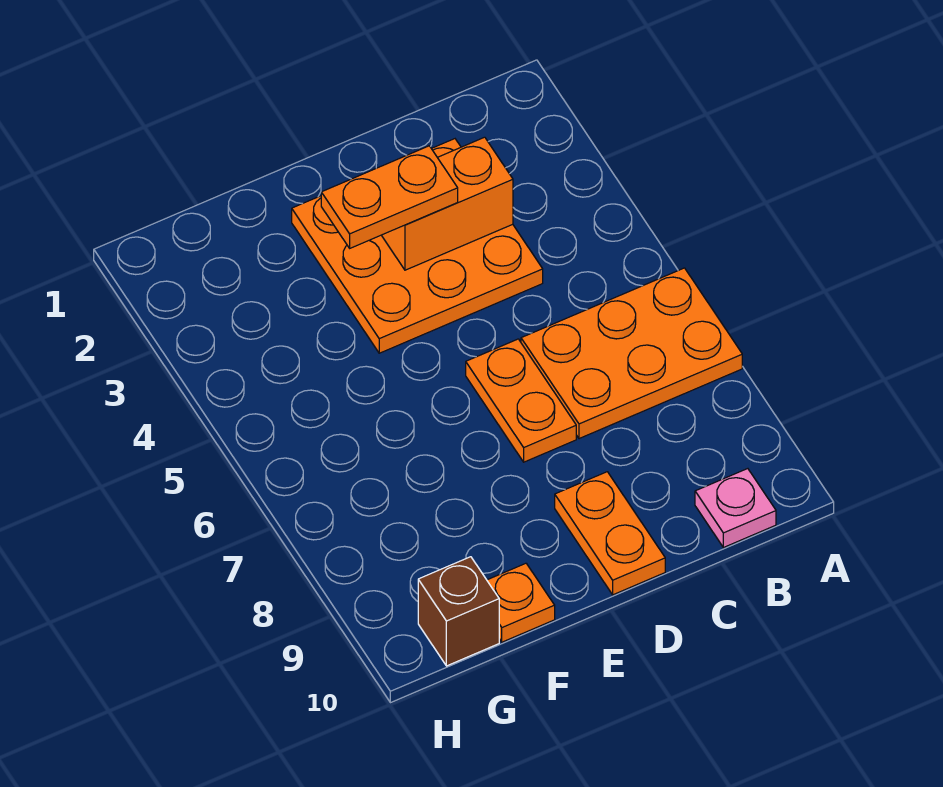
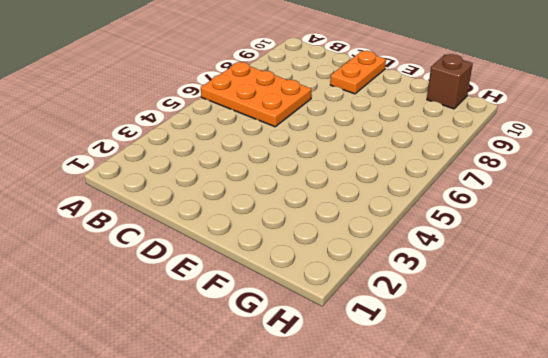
none -> pink plate B10 level 1
none -> orange plate C2:E4 level 1

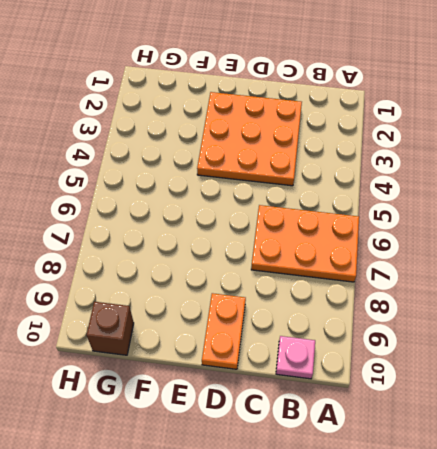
none -> orange plate D6:D7 level 1
none -> orange plate F10 level 1

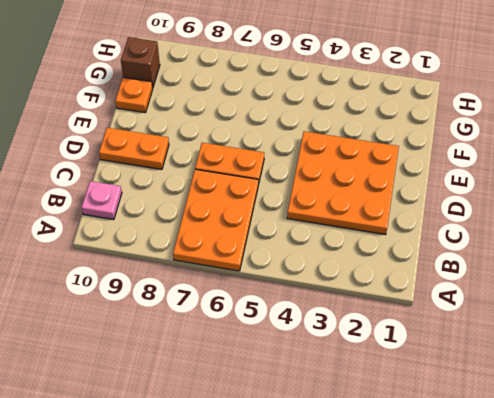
none -> orange brick C3:D3 level 2
none -> orange plate D3:E3 level 3

